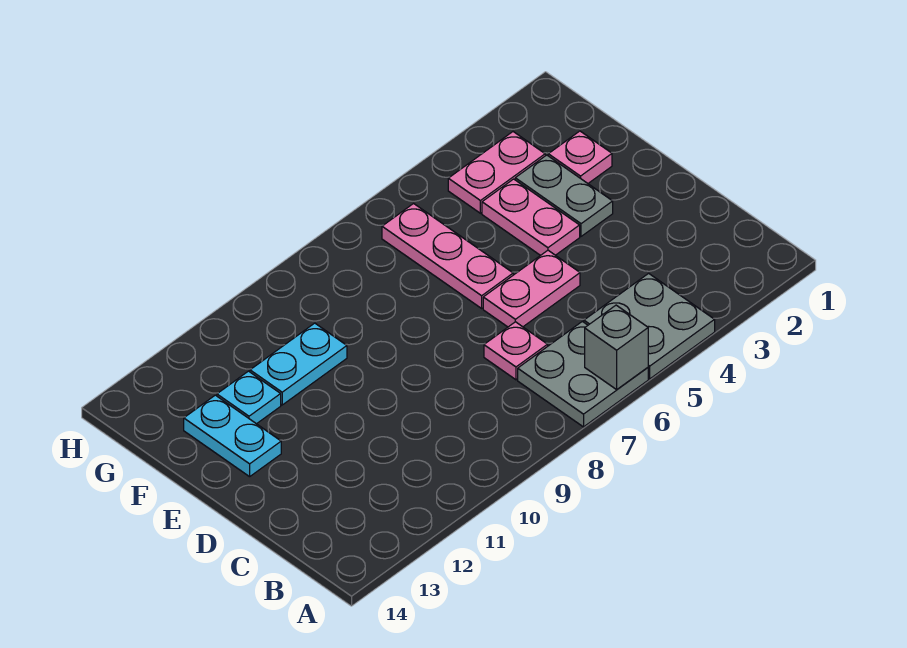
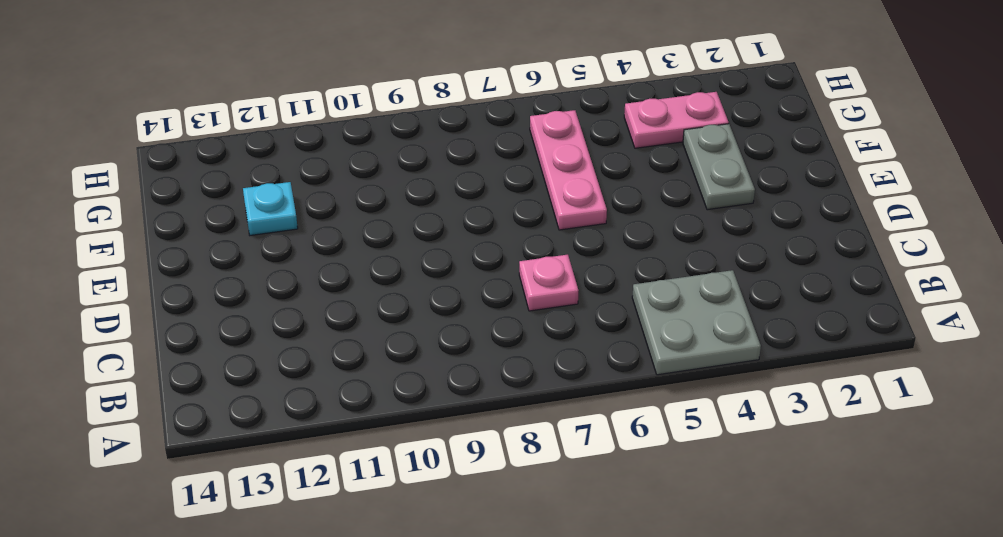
none -> grey plate A6:B7 level 1
none -> pink plate D5:D6 level 1
none -> pink plate E4:F4 level 1

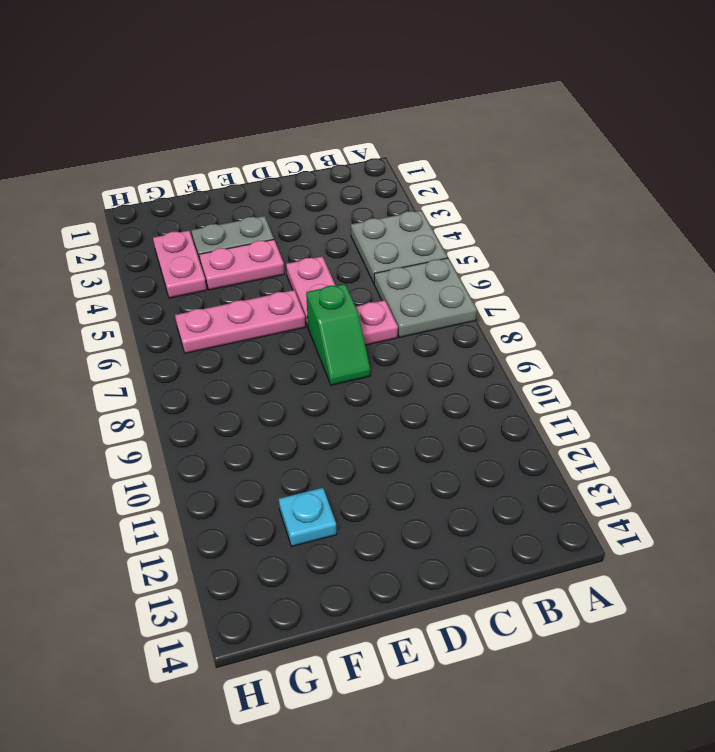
green slope D7:D8 level 1 top 7 -> none
none -> cyan plate E13:F13 level 1
none -> pink plate F2 level 1
none -> cyan plate F10:F11 level 1

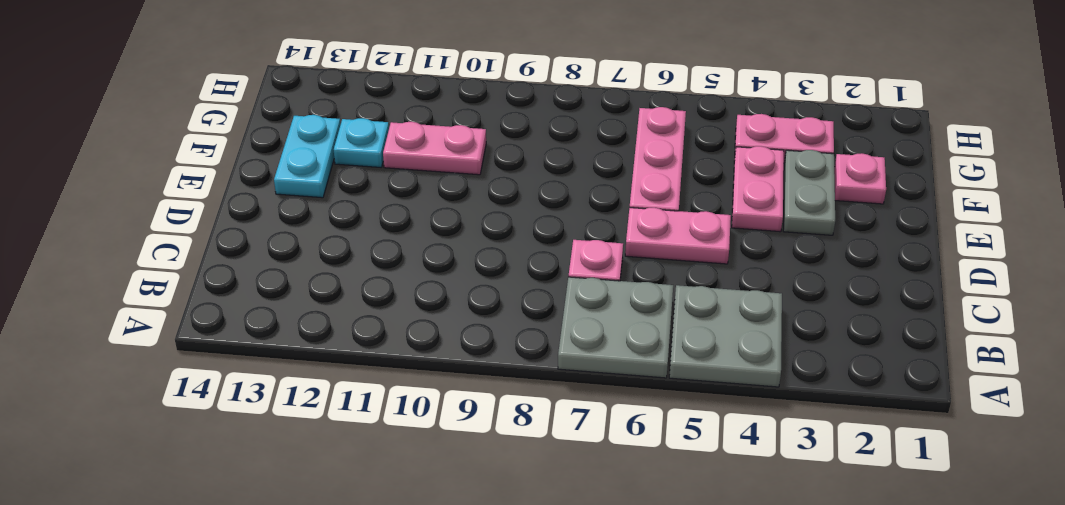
pink plate F10:F11 level 1 -> cyan plate F10:F11 level 1
none -> grey brick A6 level 2

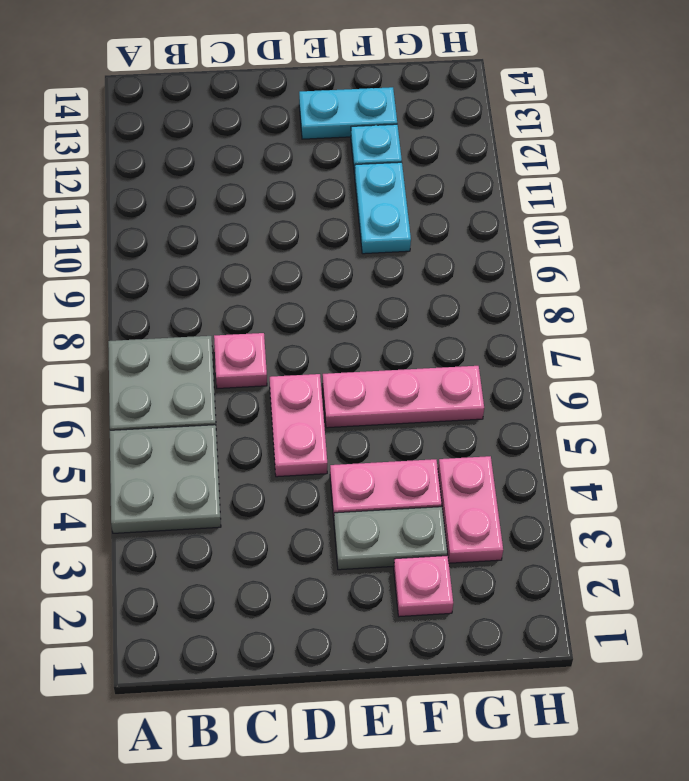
none -> grey brick A6 level 2

